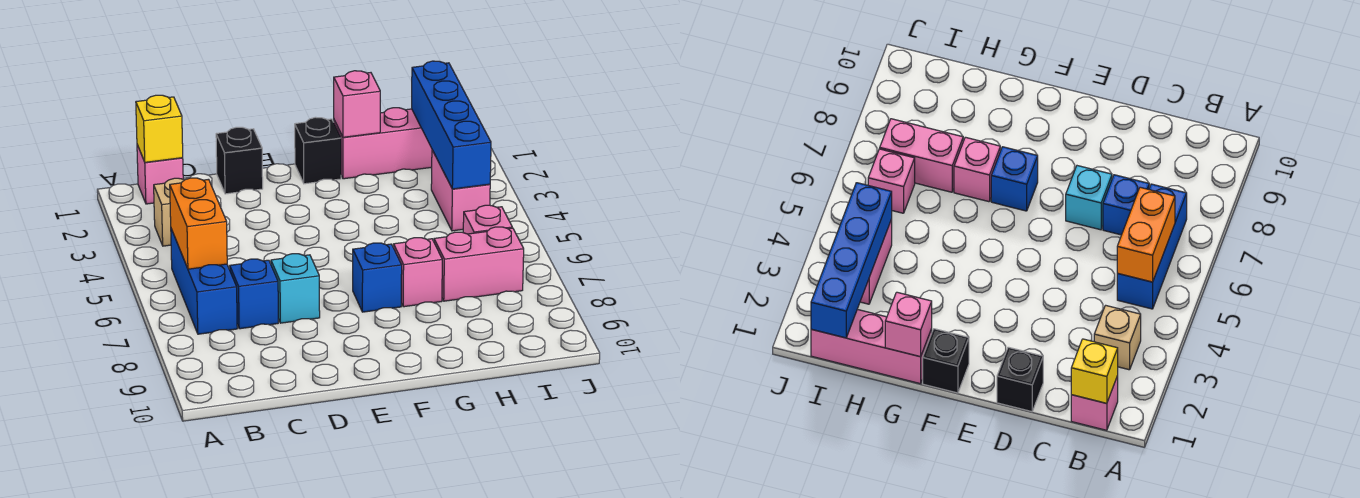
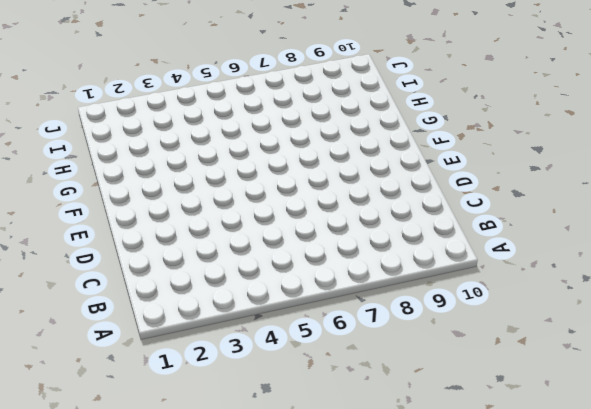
none -> pink brick B1 level 1
none -> tan brick B3 level 1
none -> blue brick B5:B7 level 1

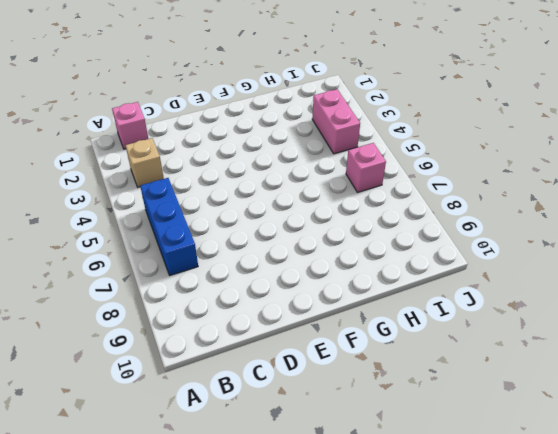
none -> blue brick C7 level 1
none -> black brick D1 level 1
none -> cyan brick D7 level 1

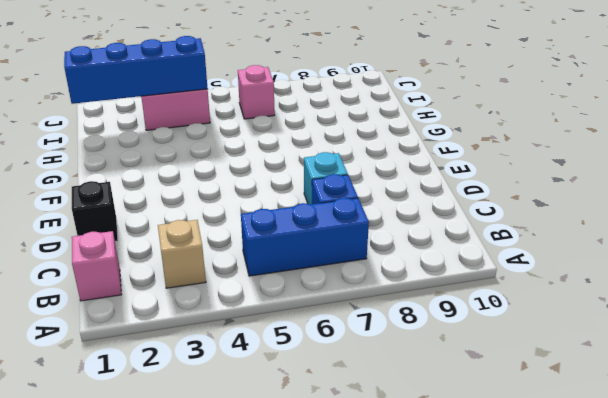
none -> black brick F1 level 1
none -> blue brick F7 level 1
none -> pink brick G1:I1 level 1

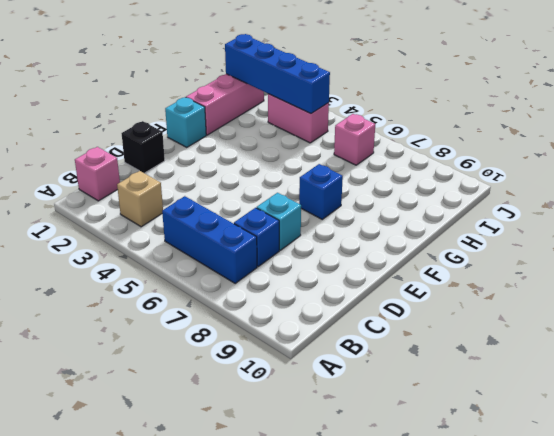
cyan brick F1 level 1 -> black brick F1 level 1
none -> pink brick G7 level 1
none -> pink brick H7:I7 level 1
none -> yellow brick B1 level 2

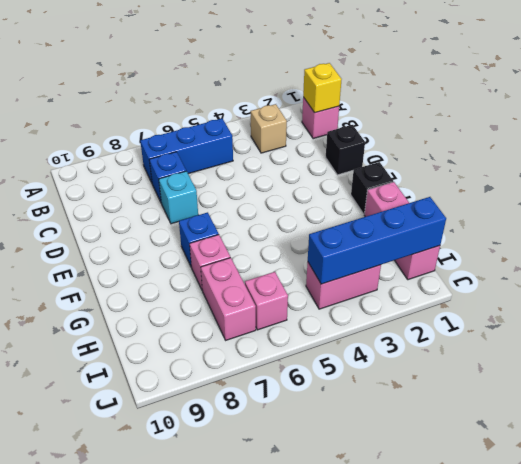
none -> orange brick B5:B6 level 2
none -> pink brick G1 level 2

